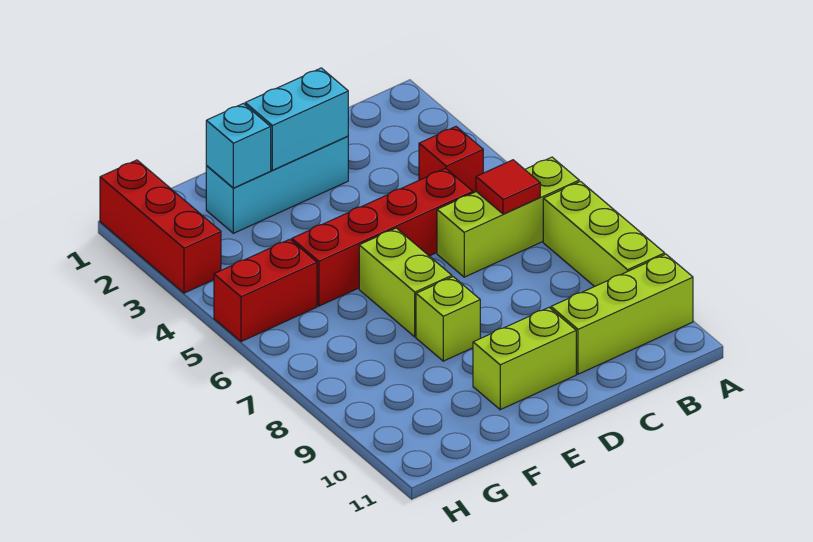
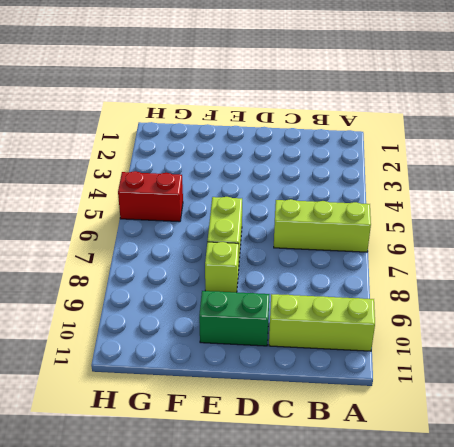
green brick D10:E10 level 1 -> lime brick D10:E10 level 1
none -> lime brick A7:A9 level 1
none -> red brick B4 level 1
none -> red brick C5:F5 level 1

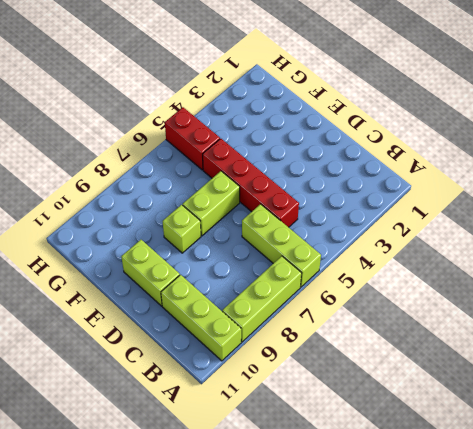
none -> red brick B4 level 1
none -> cyan brick D2:F2 level 1
none -> red brick H1:H3 level 1

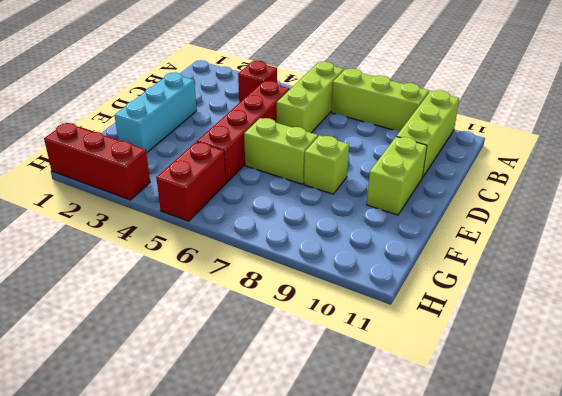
none -> red tile B6 level 2
none -> cyan brick D2:E2 level 2
none -> cyan brick F2 level 2

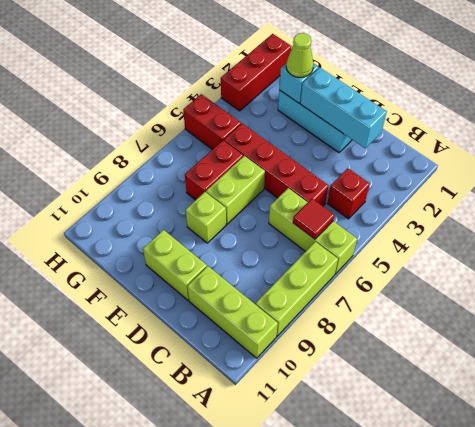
cyan brick C2:E2 level 2 -> cyan brick D2:E2 level 2
lime cone F2 level 3 -> none
red brick F6:F7 level 1 -> none

